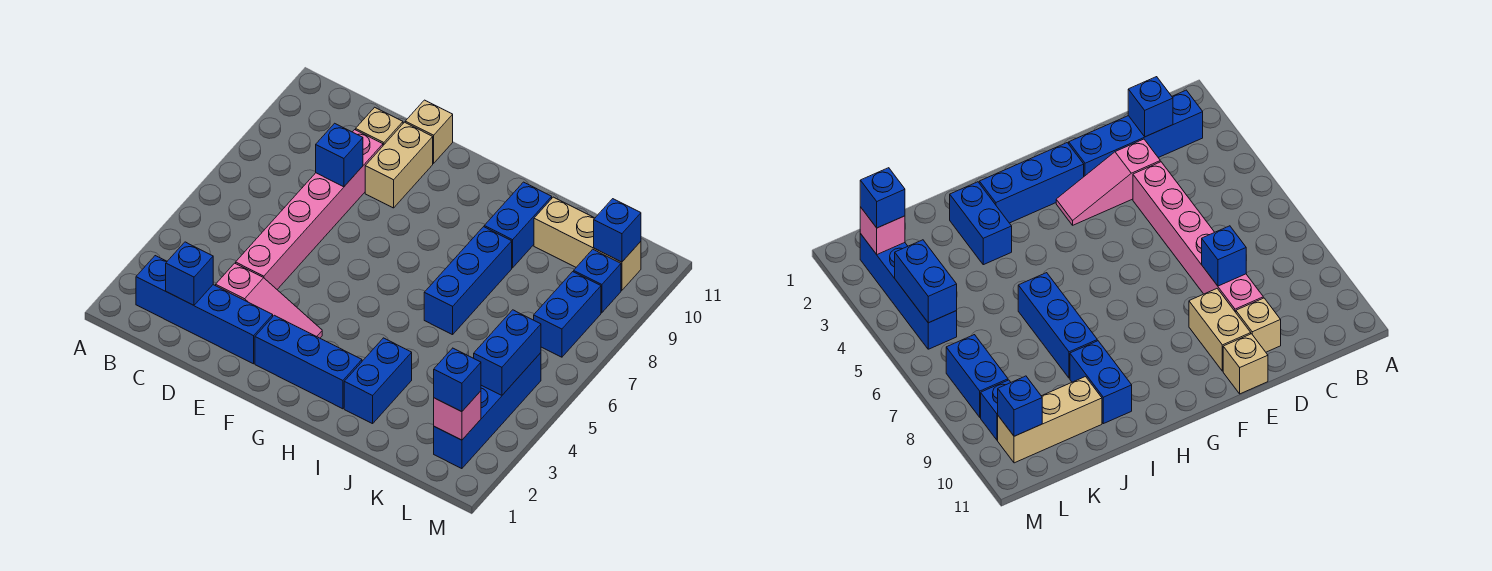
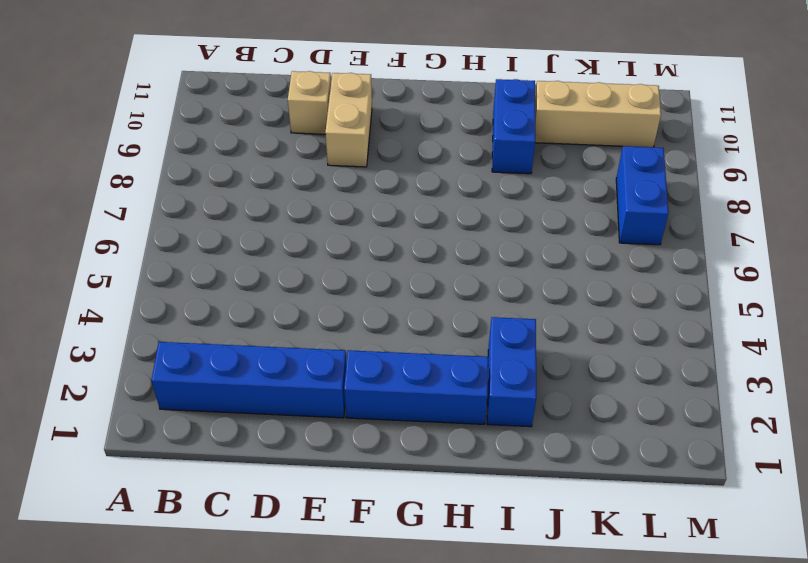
none -> pink slope D3:F3 level 1 top D
none -> pink brick D4:D9 level 1
none -> tan brick E11 level 1

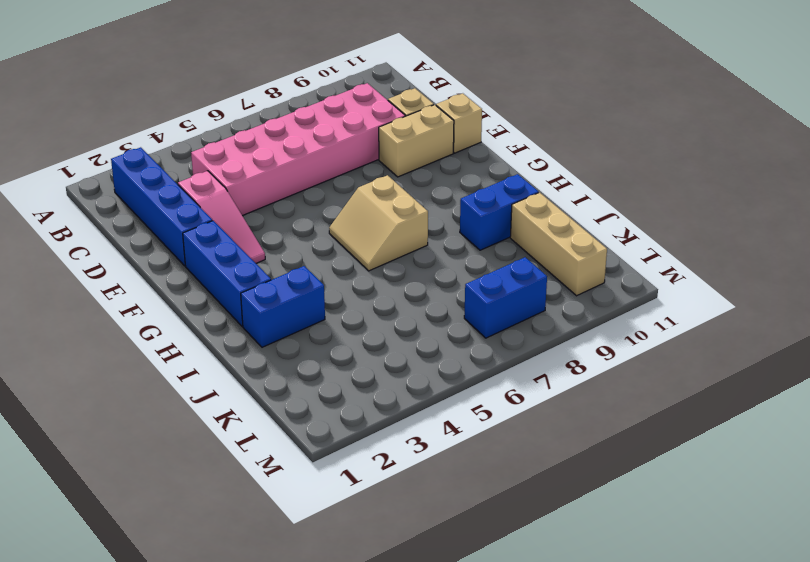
pink brick C4:D9 level 1 -> pink brick D4:D9 level 1
tan slope G6:H7 level 1 top 7 -> none
none -> blue brick I6:I8 level 1
none -> blue brick L2:L5 level 1
none -> blue brick L9 level 1

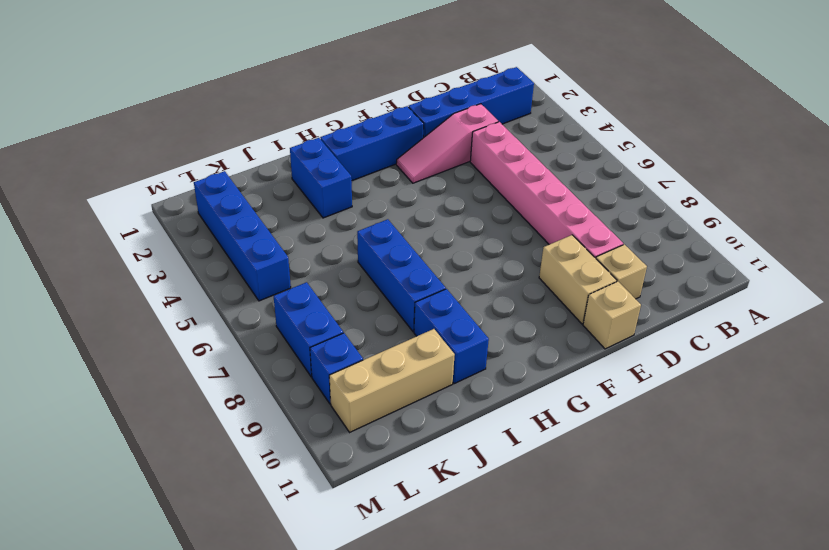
none -> blue brick C2 level 2
none -> blue brick D8 level 2
none -> pink brick L2 level 2

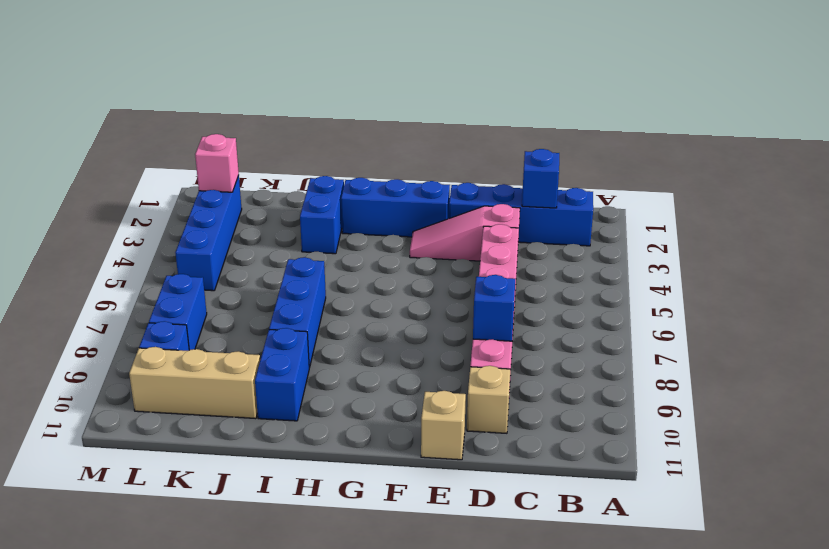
none -> tan brick E9:E10 level 1
none -> blue brick L4:L5 level 2
none -> blue brick L10 level 2

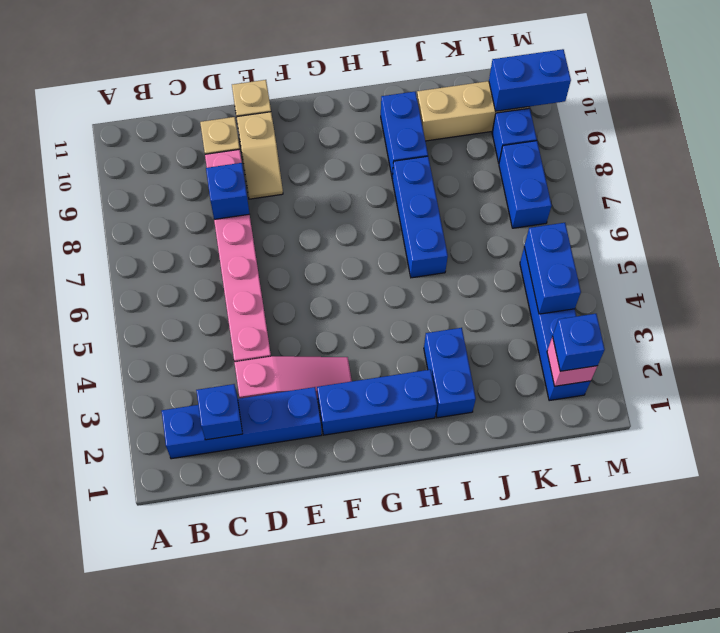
tan slope E9:E10 level 1 top 10 -> tan brick E9:E10 level 1
blue brick L10:M10 level 2 -> blue brick L10 level 2

